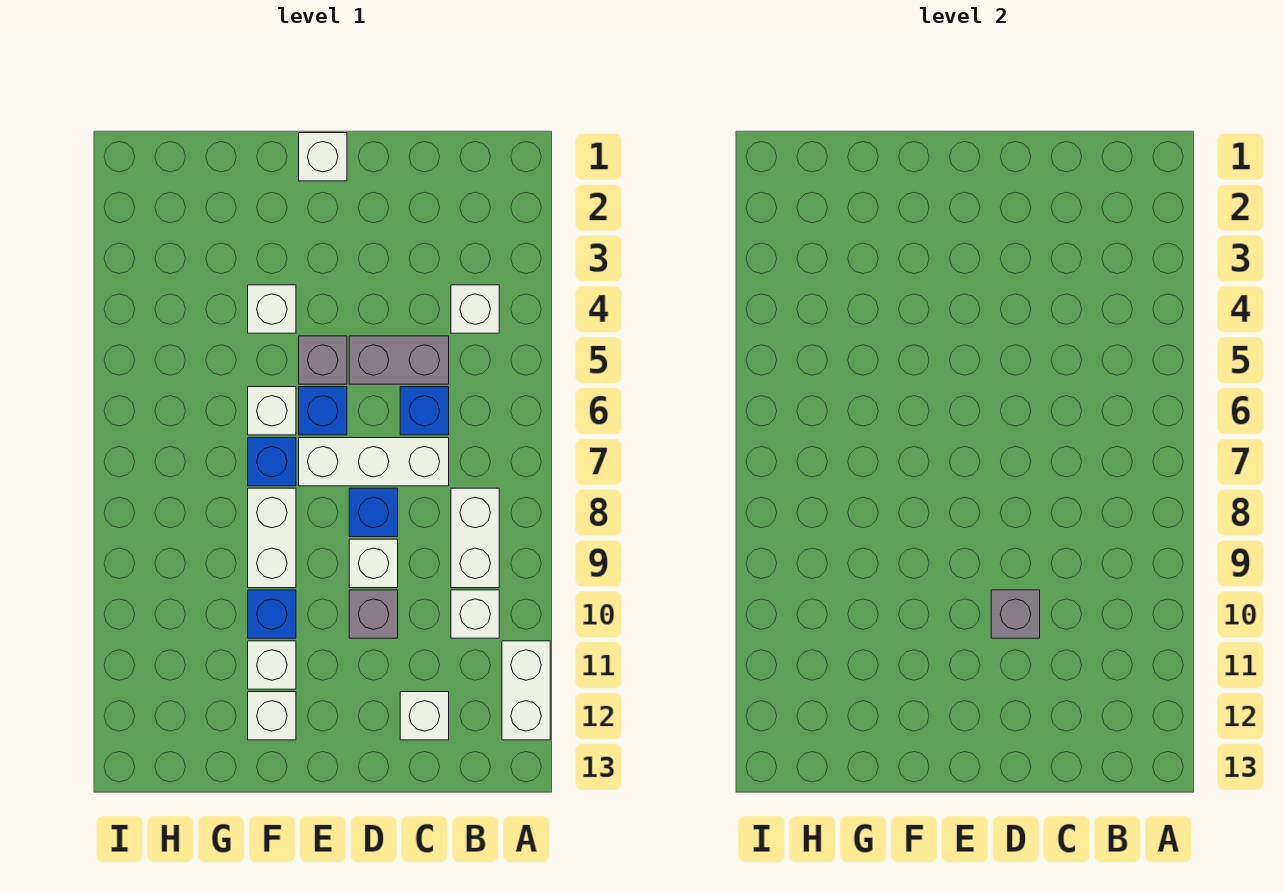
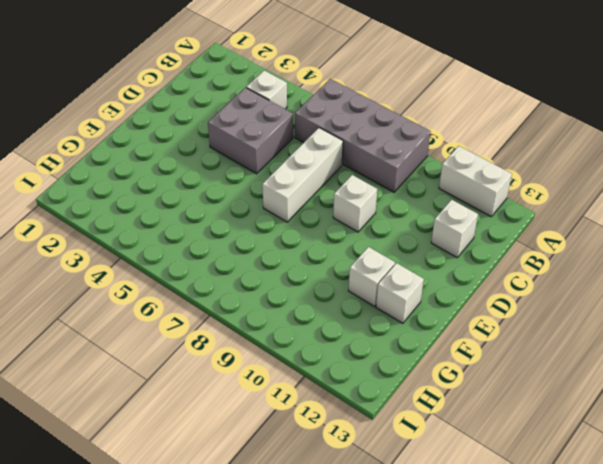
grey brick A6:B9 level 1 -> white brick B8:B9 level 1
grey brick C4:D5 level 1 -> grey brick C5:D5 level 1
none -> white brick B10 level 1
none -> blue brick C6 level 1
none -> blue brick D8 level 1

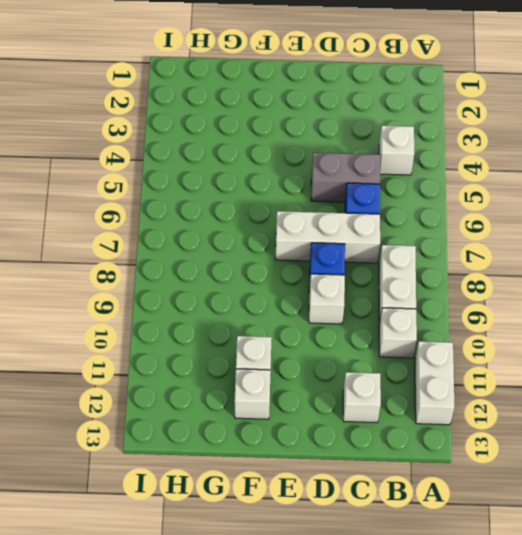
none -> grey brick D10 level 1
none -> white brick E1 level 1
none -> grey brick E5 level 1

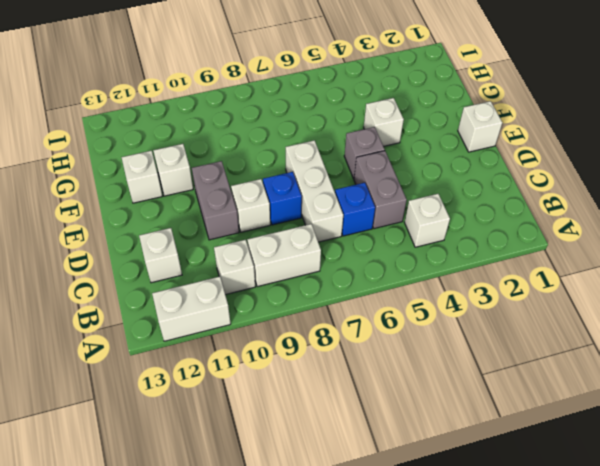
grey brick D10:E10 level 1 -> grey brick D10 level 1
none -> blue brick E6 level 1
none -> white brick F6 level 1
none -> blue brick F7 level 1

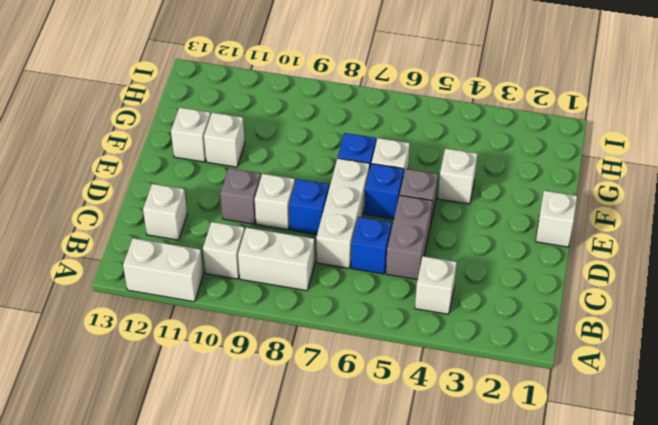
none -> white brick F8:F9 level 1
none -> blue brick F10 level 1
none -> grey brick D10 level 2

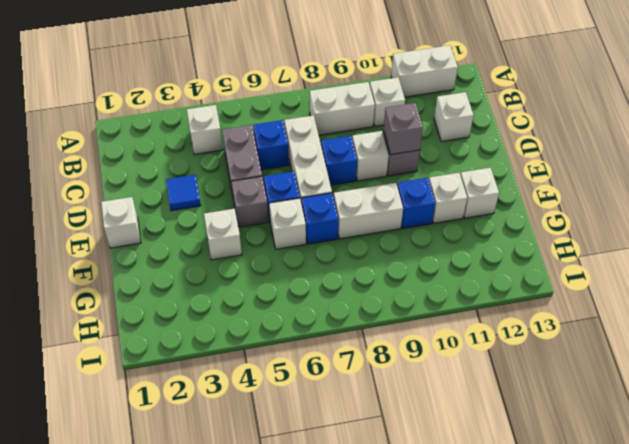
blue tile D3 level 1 -> none

